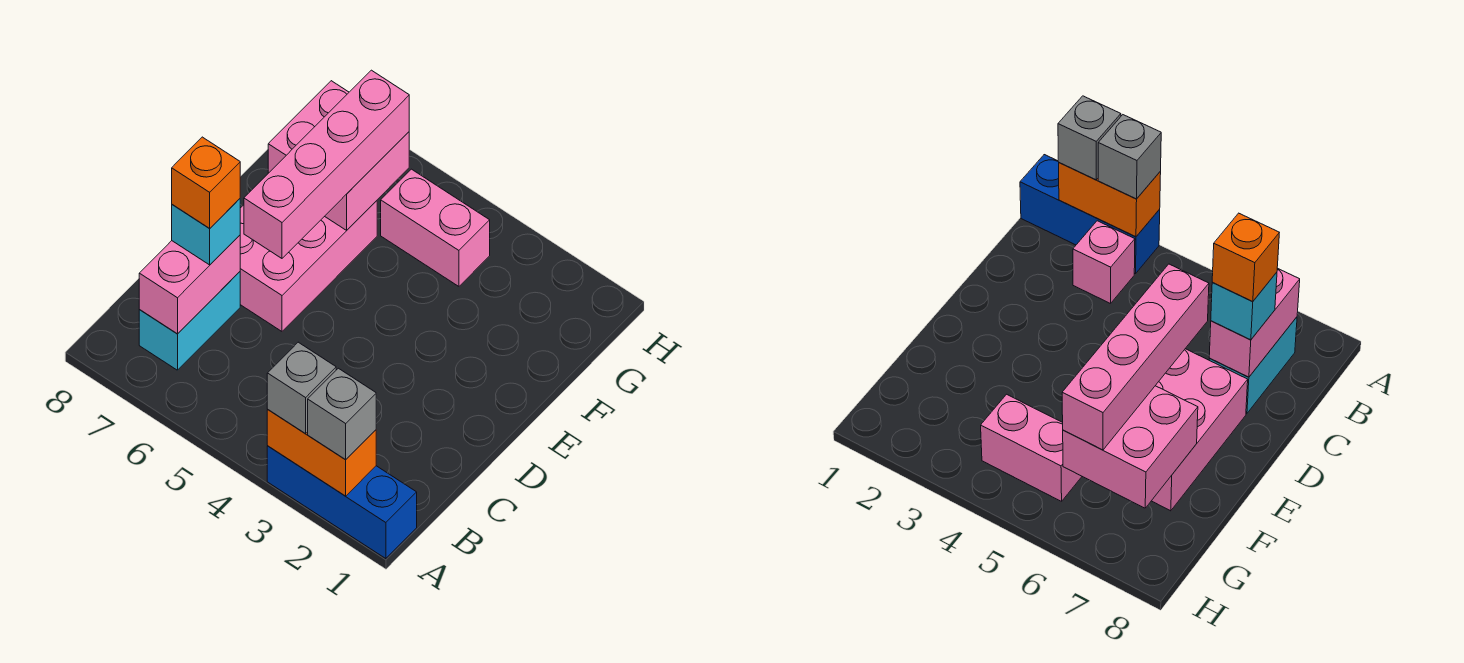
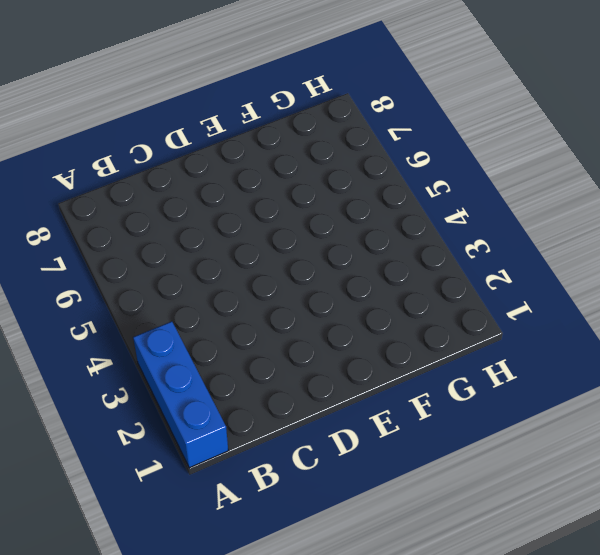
none -> pink brick B3 level 1
none -> cyan brick B7:C7 level 1
none -> pink brick D6:F7 level 1

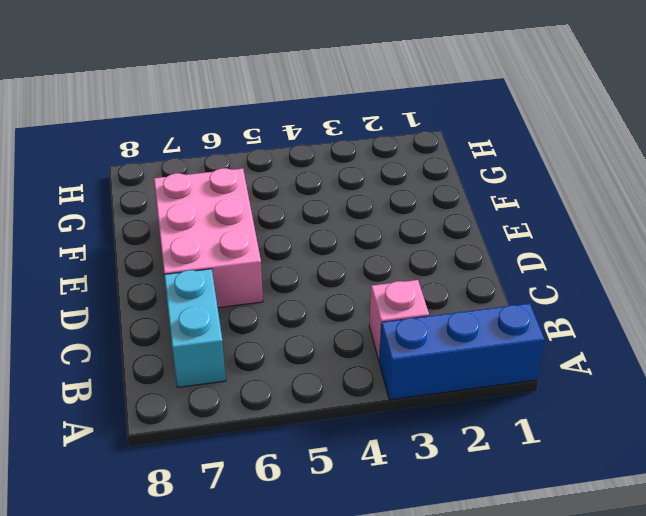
none -> pink brick G4:G5 level 1
none -> orange brick A2:A3 level 2
none -> pink brick B7:C7 level 2

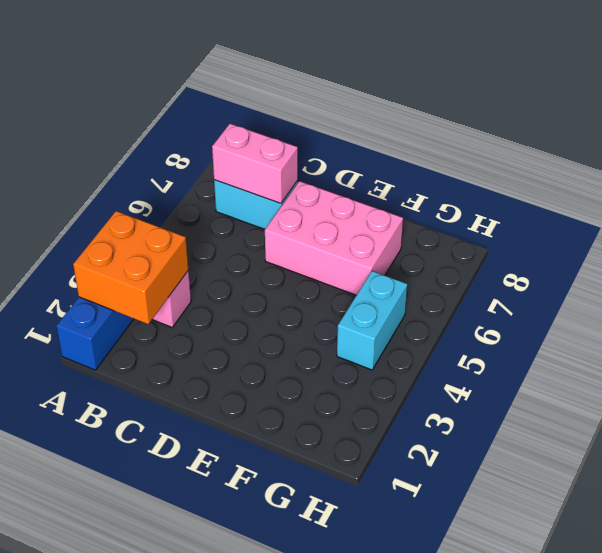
orange brick A2:B3 level 2 -> orange brick A2:A3 level 2
cyan brick G4:G5 level 1 -> pink brick G4:G5 level 1
none -> pink brick F6:G7 level 2
none -> grey brick A2 level 3
none -> grey brick A3 level 3

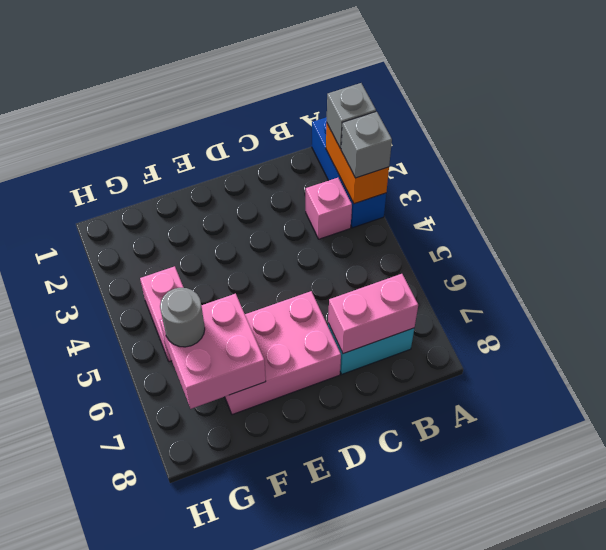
grey round brick G6 level 3 -> pink brick D6:G6 level 3
none -> cyan brick C7 level 3
none -> orange brick C7 level 4

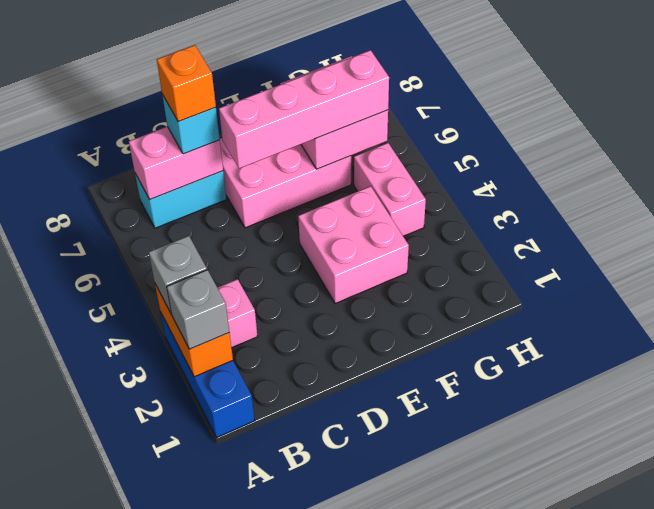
pink brick E3:F4 level 1 -> none

